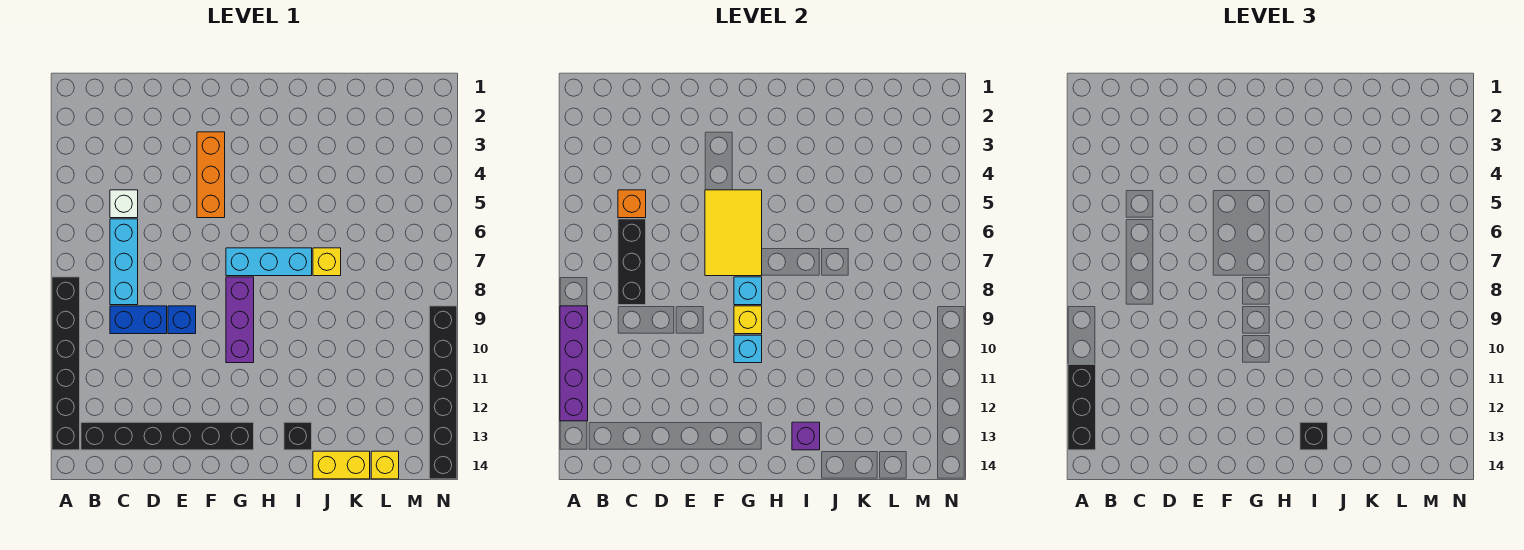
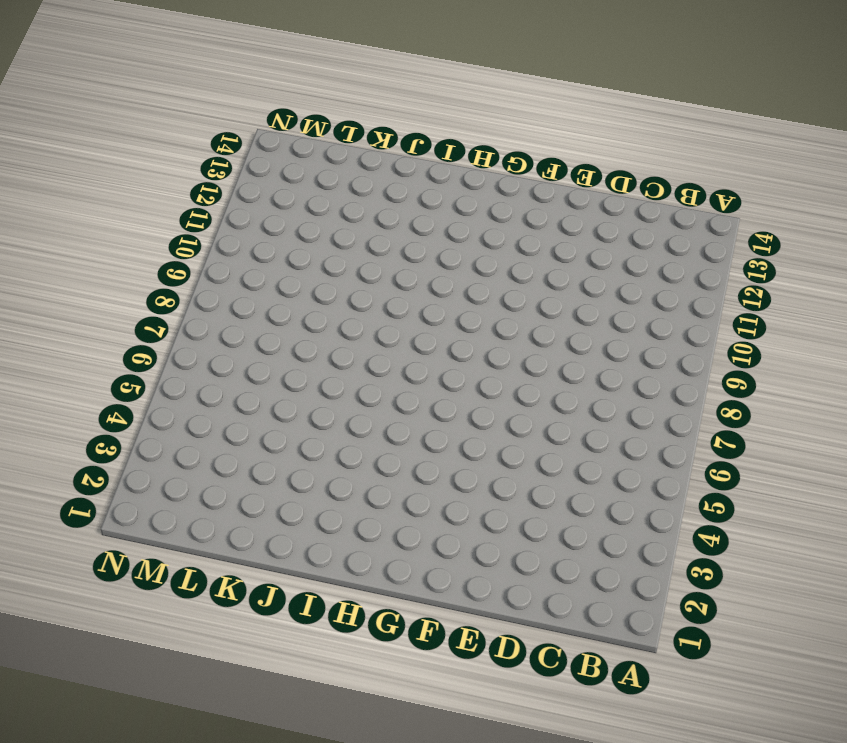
none -> black brick A8:A13 level 1
none -> black brick B13:G13 level 1
none -> white brick C5 level 1

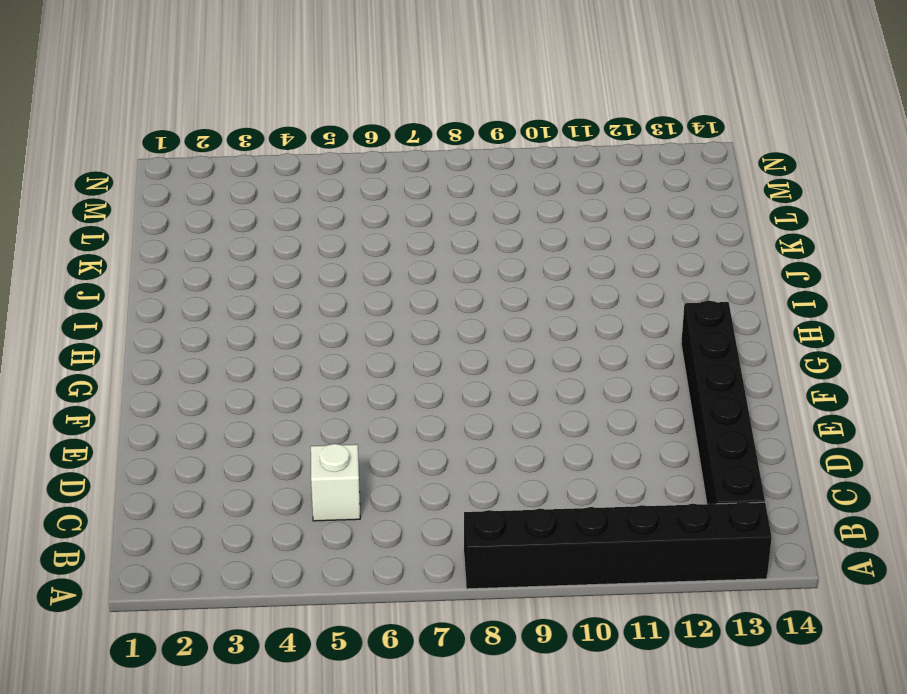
none -> cyan brick C6:C8 level 1
none -> blue brick C9:D9 level 1
none -> blue brick E9 level 1

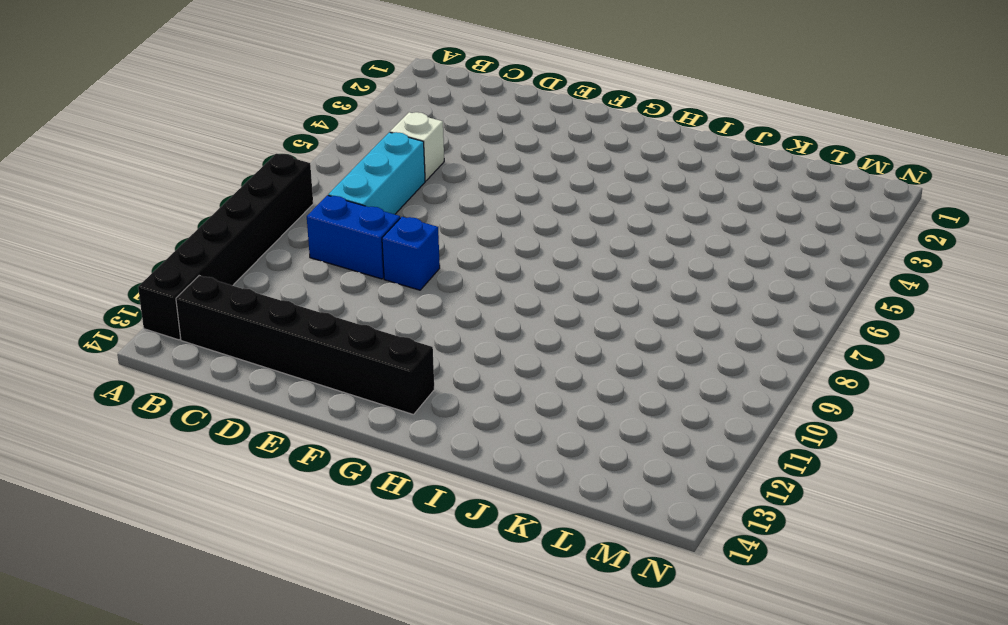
none -> orange brick F3:F5 level 1
none -> cyan brick G7:I7 level 1
none -> purple brick G8:G10 level 1

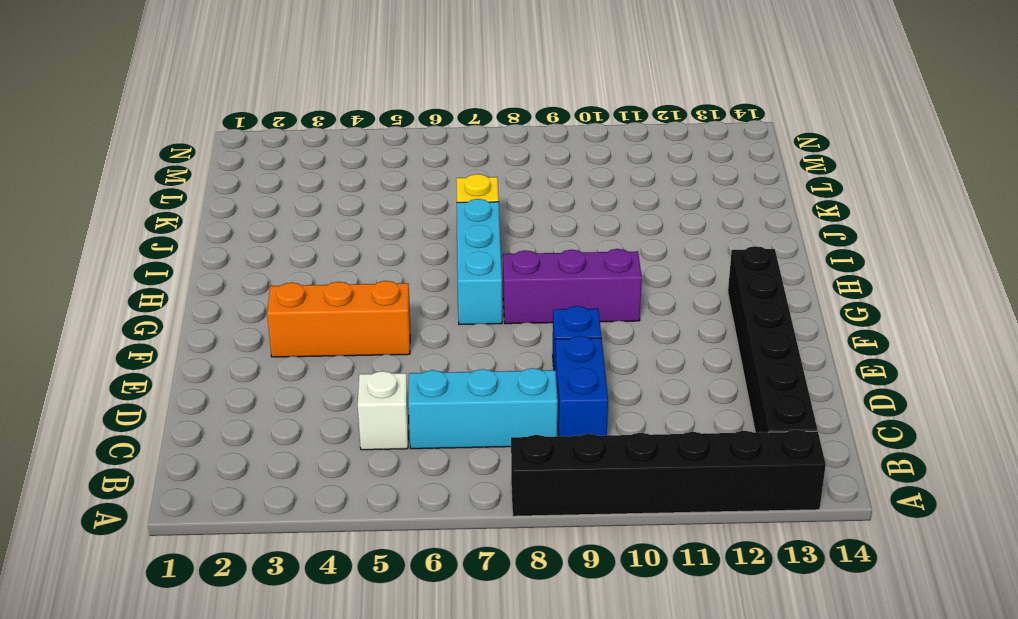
none -> black brick I13 level 1
none -> yellow brick J14:K14 level 1
none -> yellow brick L14 level 1

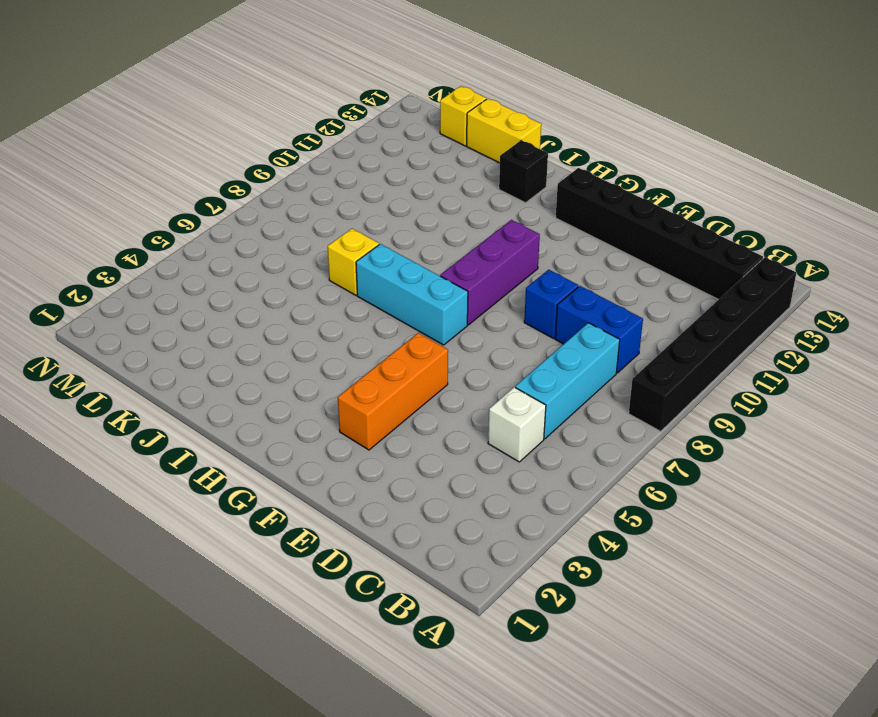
none -> black brick N9:N14 level 1
none -> purple brick A9:A12 level 2
none -> orange brick C5 level 2

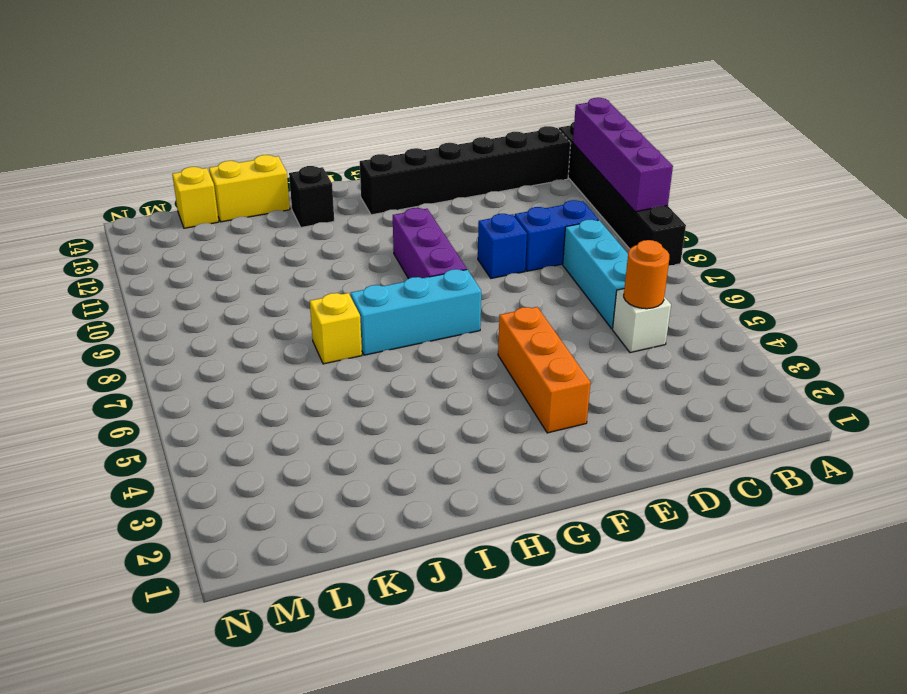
orange round brick C5 level 2 -> orange brick C5 level 2
none -> black brick N9:N14 level 1
none -> black brick C6:C8 level 2
none -> yellow tile F5:G7 level 2

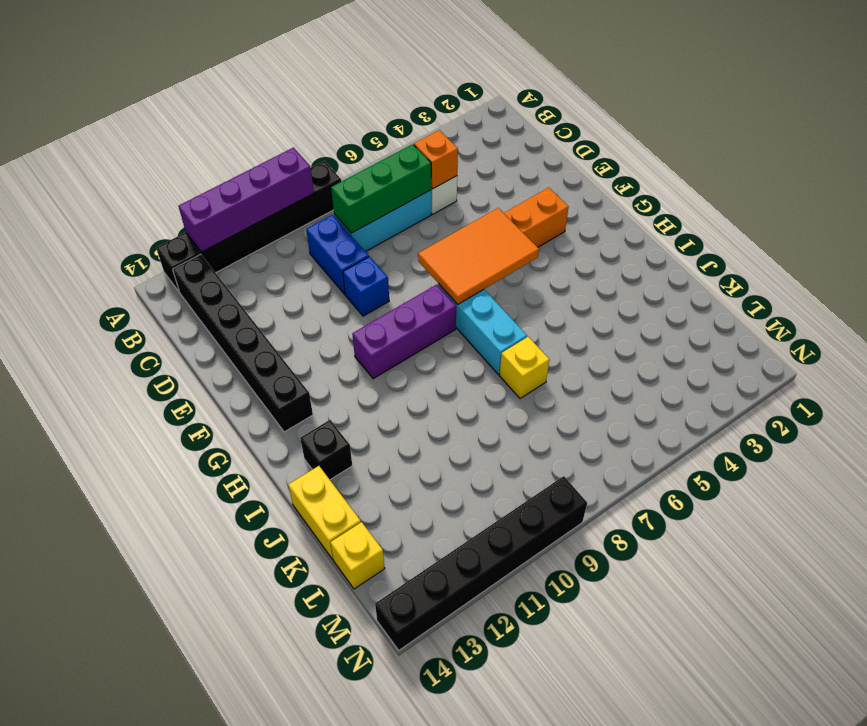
green brick C6:C8 level 2 -> black brick C6:C8 level 2
orange tile F5:G7 level 2 -> yellow tile F5:G7 level 2
none -> cyan brick G8 level 2
none -> yellow brick G9 level 2
none -> cyan brick G10 level 2

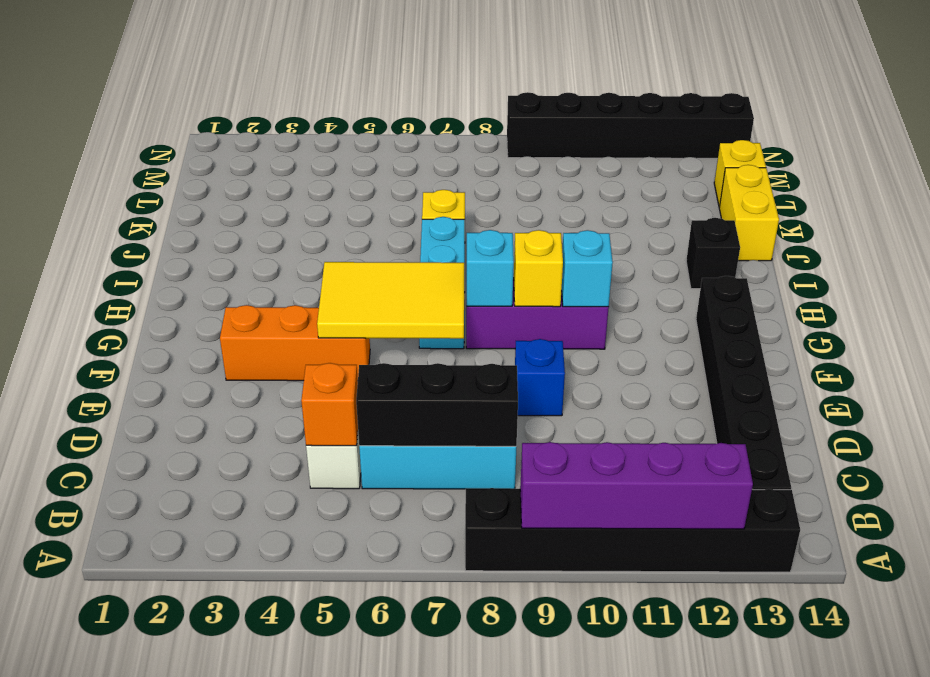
none -> blue brick C9:D9 level 1
none -> purple brick I13 level 2
none -> black brick A11:A13 level 3

